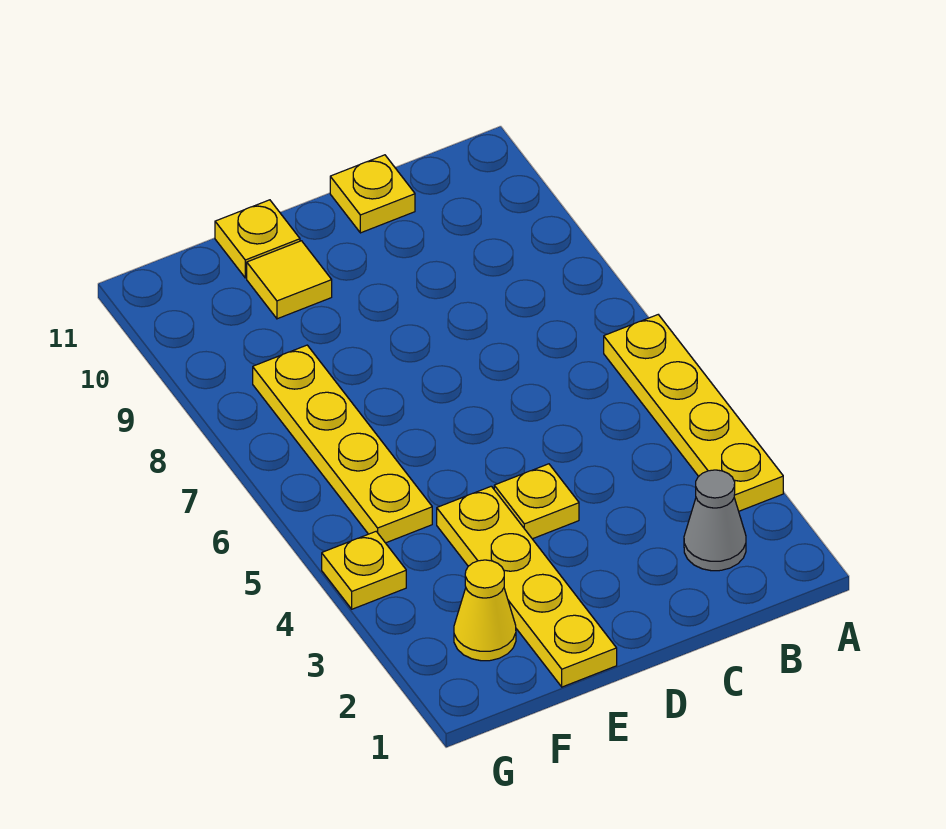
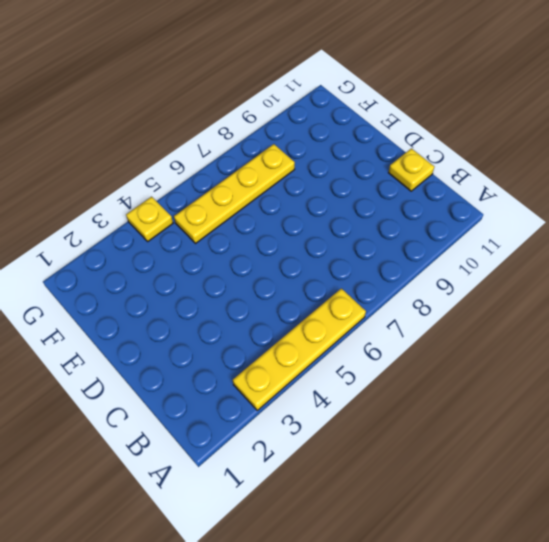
none -> grey cone B2 level 1
none -> yellow plate D4 level 1

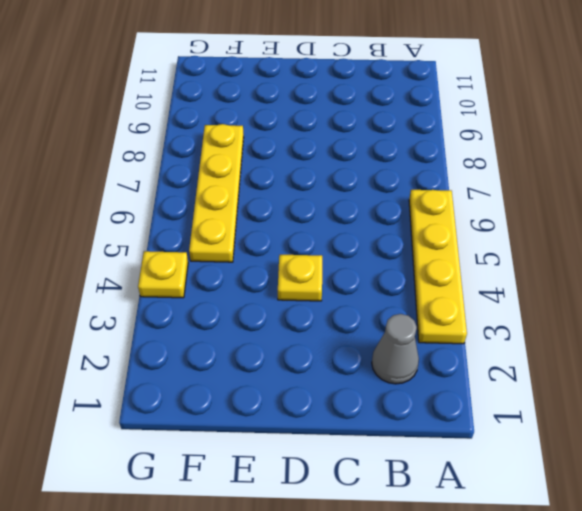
none -> yellow plate C11 level 1
none -> yellow plate E1:E4 level 1

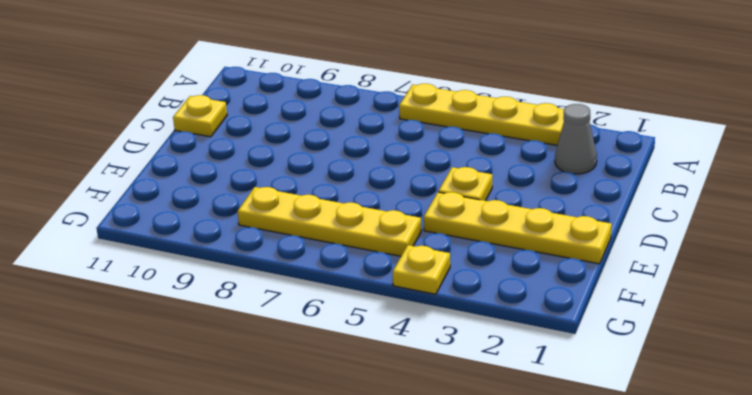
none -> yellow tile E10 level 1
none -> yellow plate E11 level 1

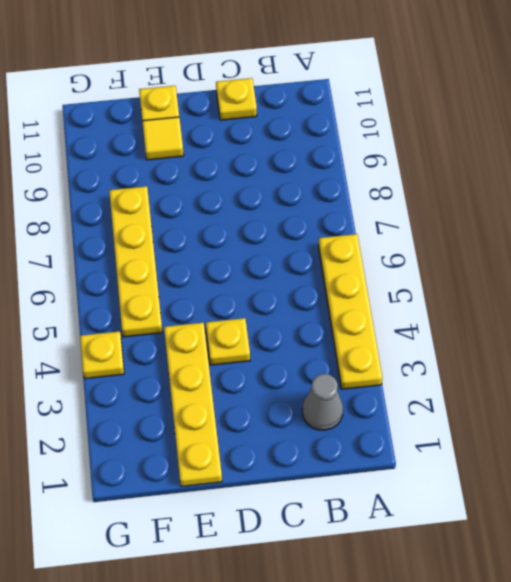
none -> yellow cone F2 level 1

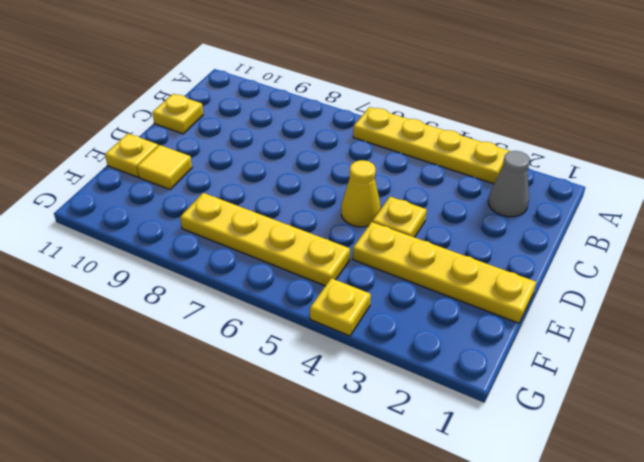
yellow cone D5 level 1 -> yellow cone F2 level 1

